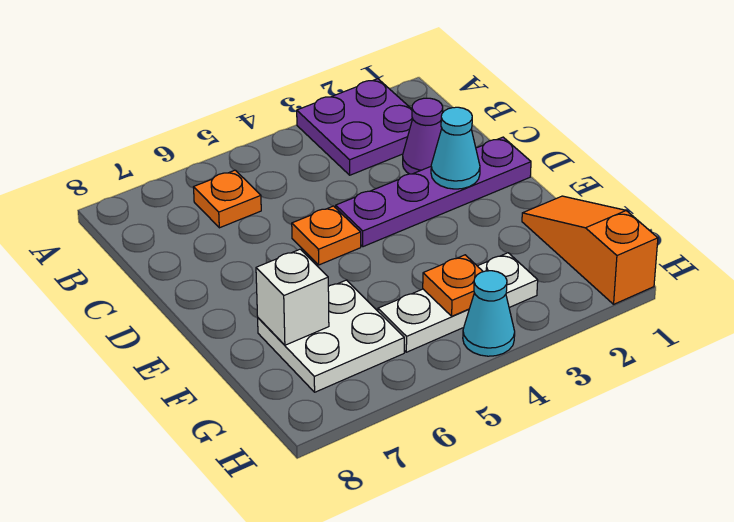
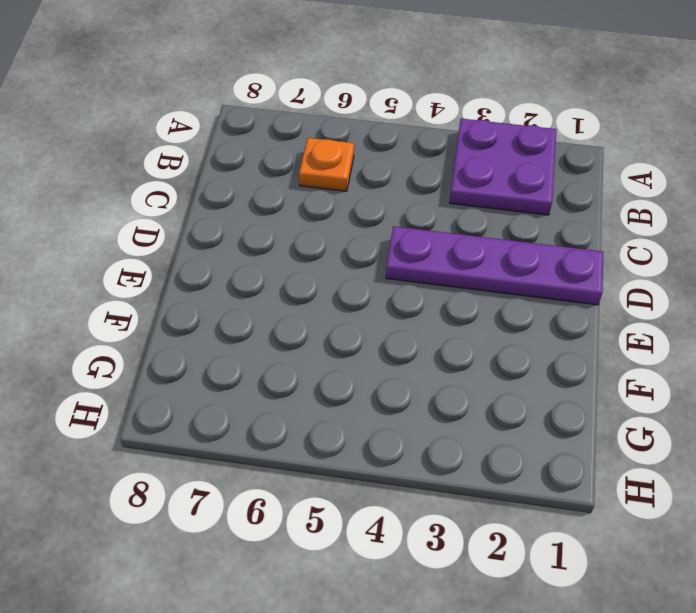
none -> purple cone C2 level 1
none -> orange plate D5 level 1
none -> orange slope F1:H1 level 1 top H

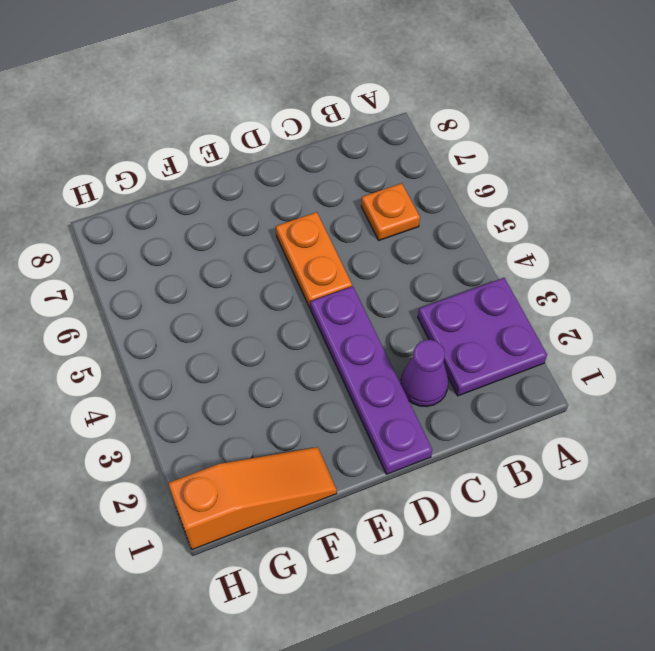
orange plate D5:D6 level 1 -> orange plate D5 level 1
none -> white plate F6:G7 level 1
none -> white plate G3:G5 level 1
none -> cyan cone H4 level 1

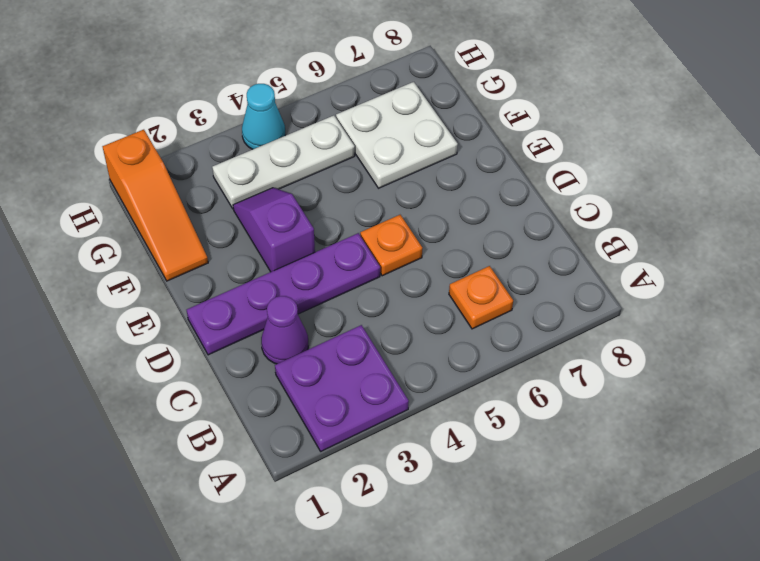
purple slope E3:F3 level 1 top E -> none
none -> cyan cone D2 level 2
none -> white brick F7 level 2
none -> orange plate G4 level 2

